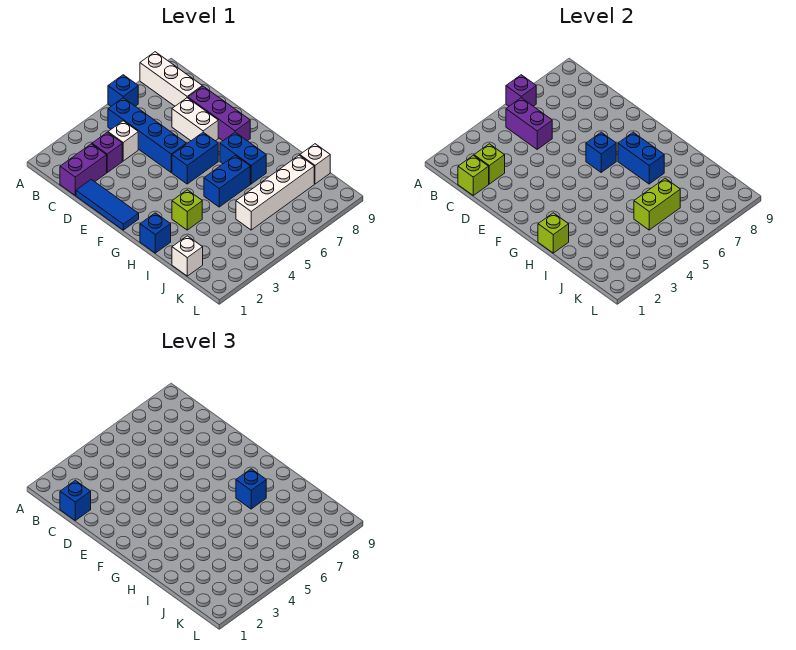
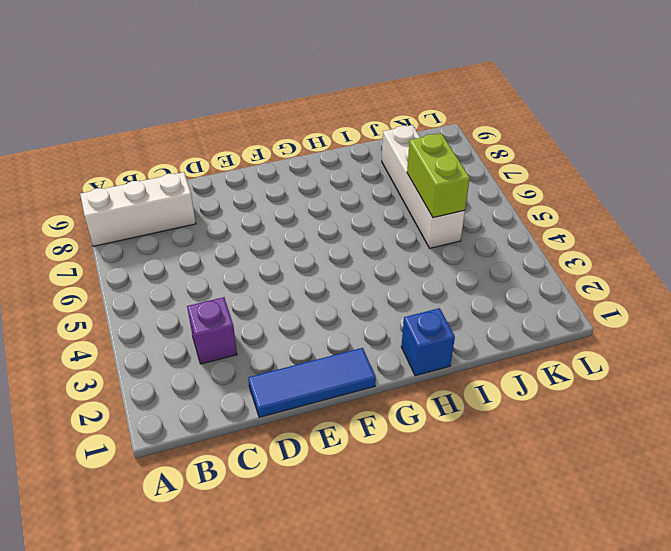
none -> blue brick A6 level 1
none -> blue brick B5:E5 level 1
none -> purple brick C1:C2 level 1

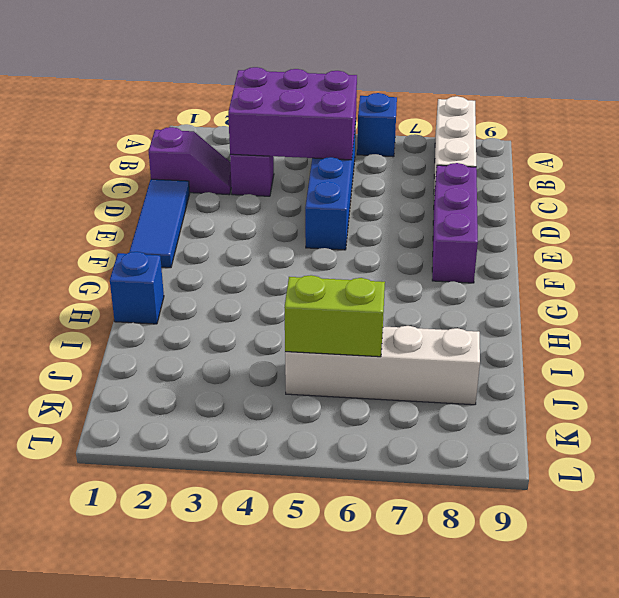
purple brick B3:C5 level 2 -> purple brick B5:C5 level 2
purple slope C1:C2 level 1 top 1 -> purple brick C1:C2 level 1
none -> white brick C4 level 1
none -> white brick D7:E7 level 1
none -> blue brick F5:F6 level 1

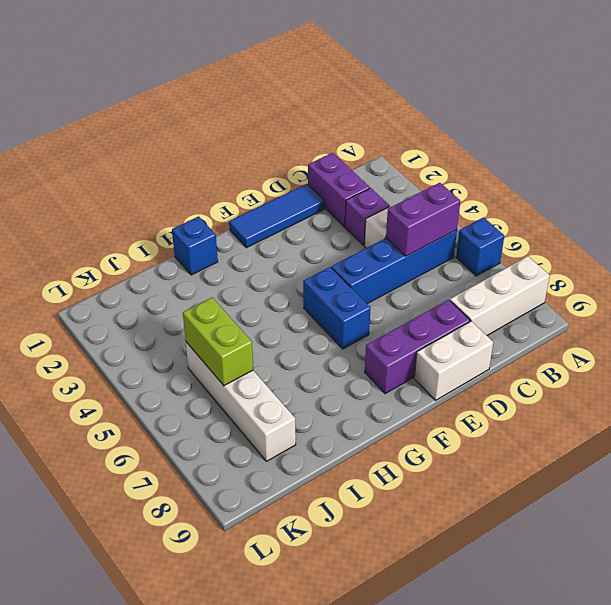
white brick D9:E9 level 1 -> white brick D7:E7 level 1
none -> blue brick G7:H7 level 1
none -> lime brick H3 level 1
none -> blue brick H5:H6 level 1

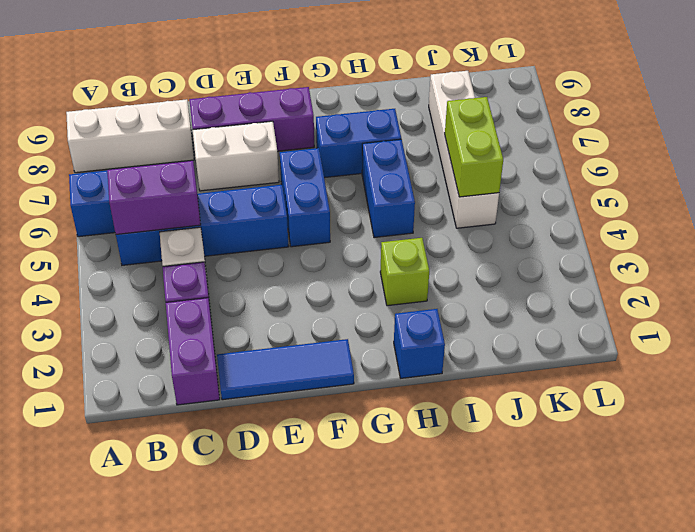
none -> white brick J1 level 1
none -> white brick J9 level 1
none -> purple brick A6 level 2

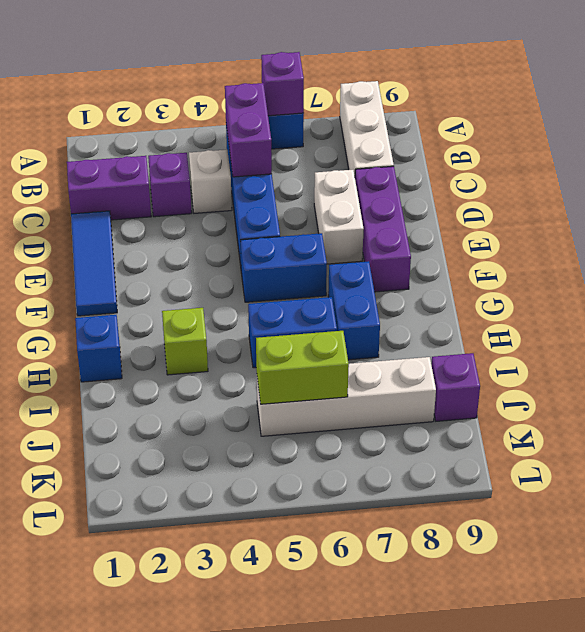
purple brick J9 level 1 -> white brick J9 level 1
none -> white brick J1 level 1
none -> lime brick C1 level 2
none -> lime brick C2 level 2

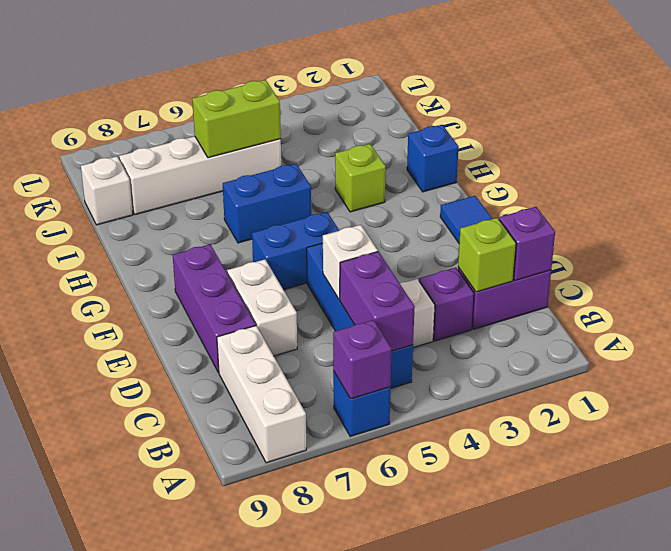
purple brick C1 level 2 -> lime brick C1 level 2
white brick D5 level 2 -> white brick J1 level 1
none -> blue brick G7:H7 level 1
none -> blue brick F6 level 2
none -> blue brick G7:H7 level 2

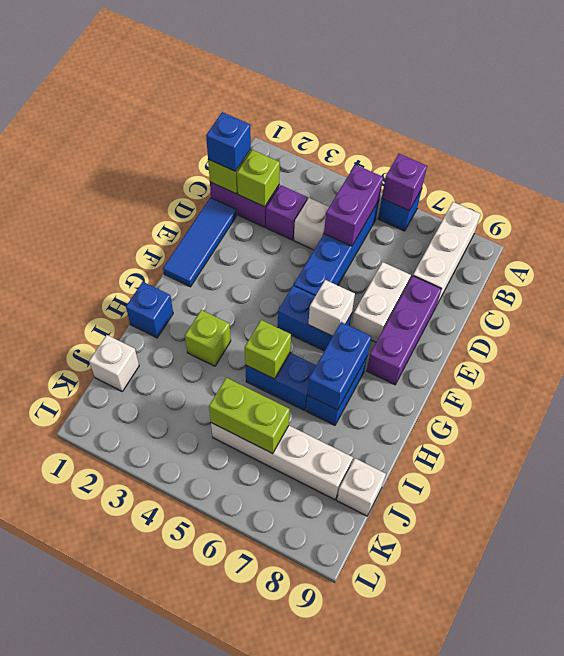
white brick F6 level 2 -> blue brick F6 level 2
lime brick H5 level 2 -> lime brick H1 level 2
none -> blue brick H7 level 3

